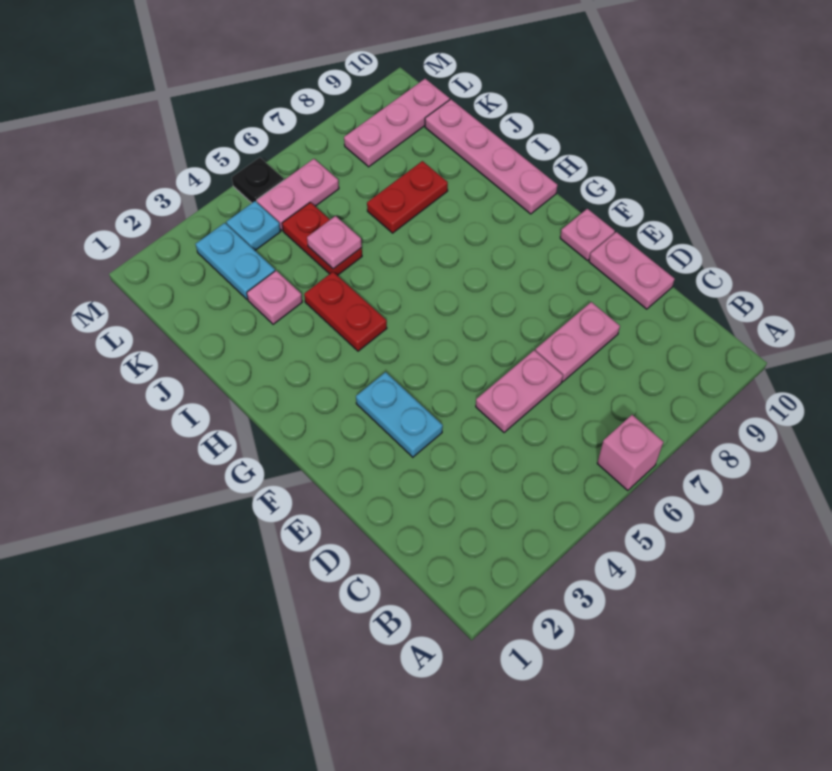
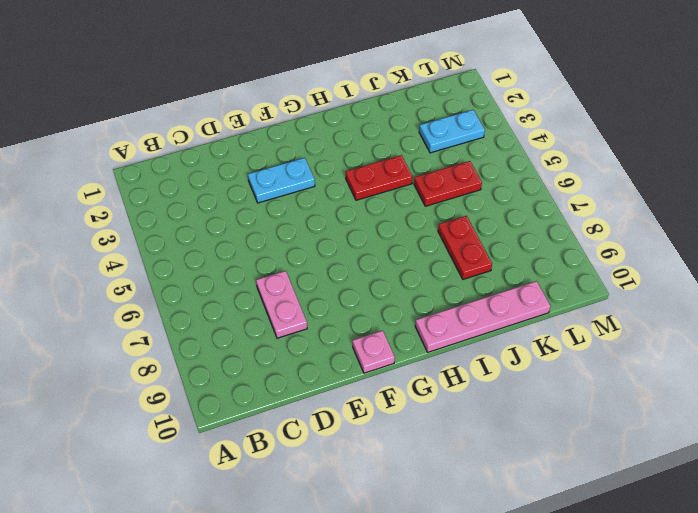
none -> pink brick A6 level 1
none -> pink plate D5:D6 level 1
none -> pink plate D10:E10 level 1

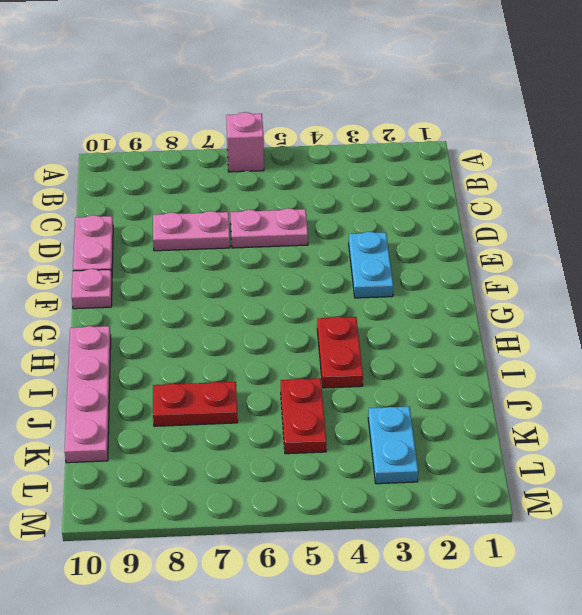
none -> pink plate J3 level 1
none -> cyan plate L4 level 1
none -> pink plate L5:L6 level 1

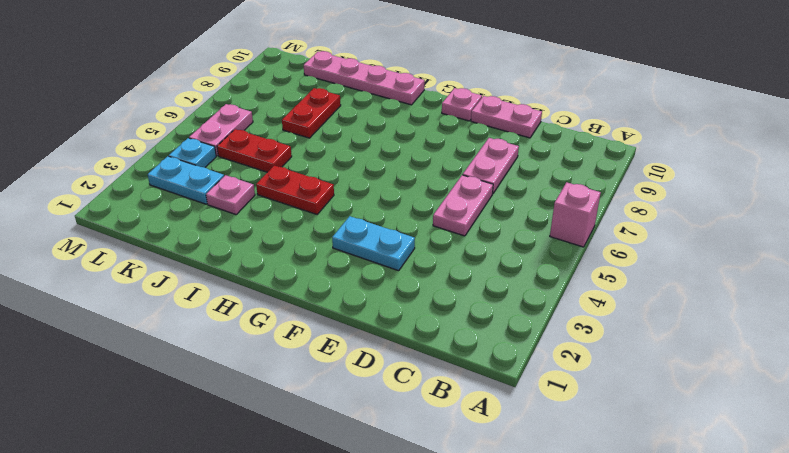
none -> pink plate L8:L10 level 1
none -> black plate M5 level 1
none -> pink plate J5 level 2

